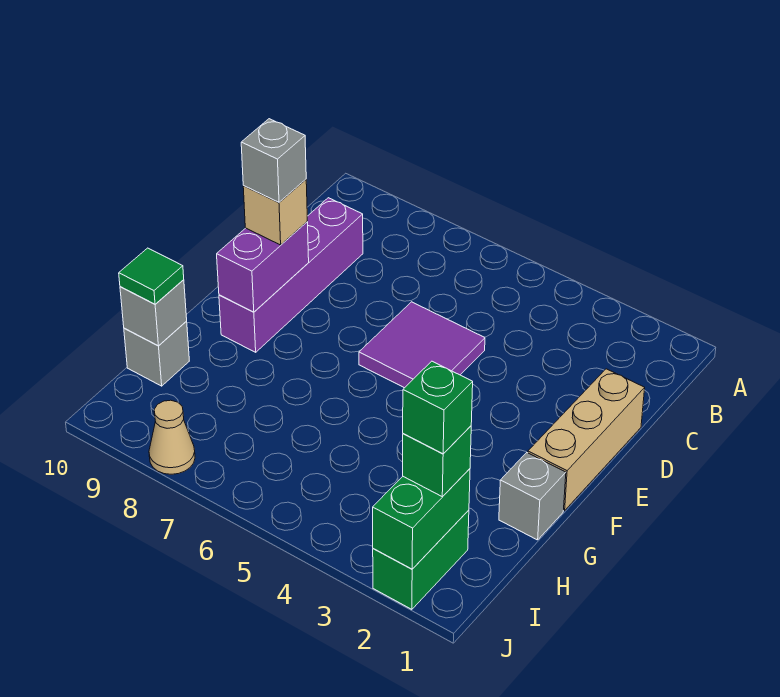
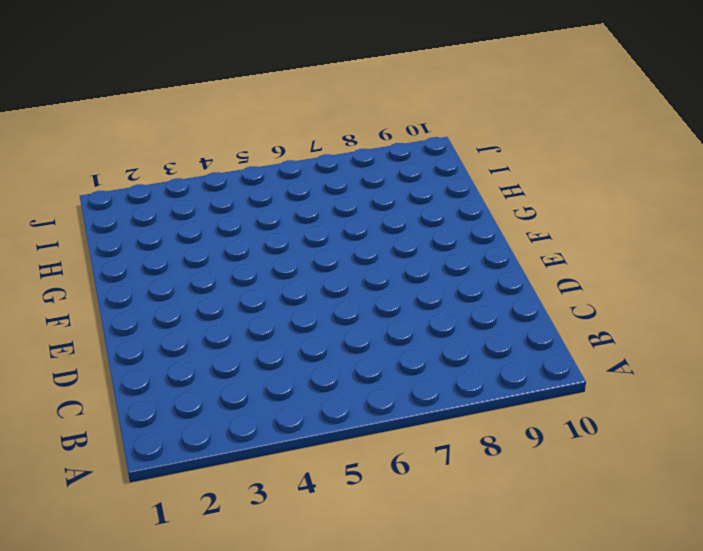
none -> purple brick C9:F9 level 1
none -> tan brick D1:F1 level 1
none -> purple tile D5:E6 level 1

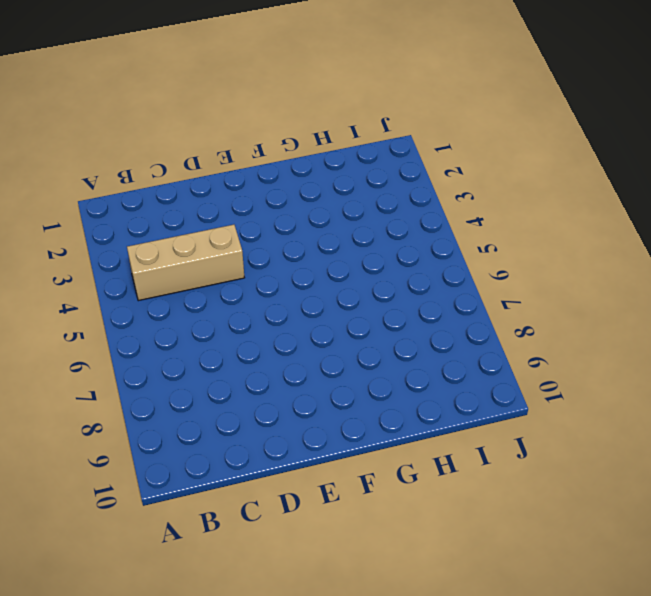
tan brick B4:D4 level 1 -> tan brick D1:F1 level 1
none -> purple brick C9:F9 level 1
none -> purple tile D5:E6 level 1
none -> grey brick G1 level 1

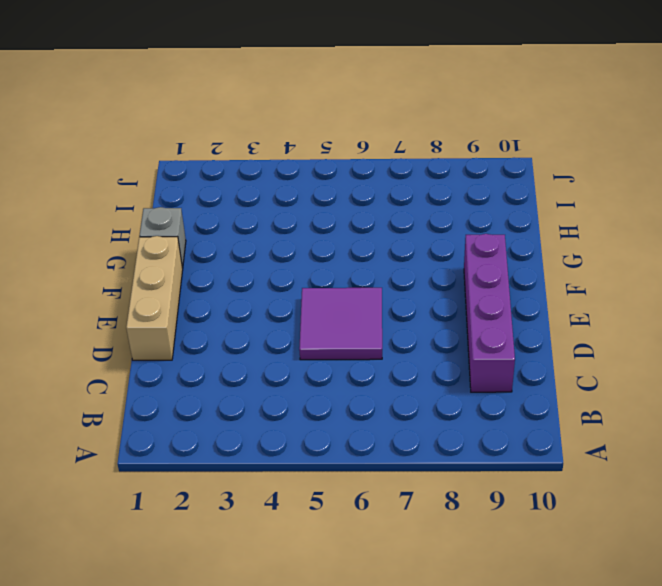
none -> grey brick H10 level 1
none -> green brick I2:J2 level 1
none -> tan cone J8 level 1

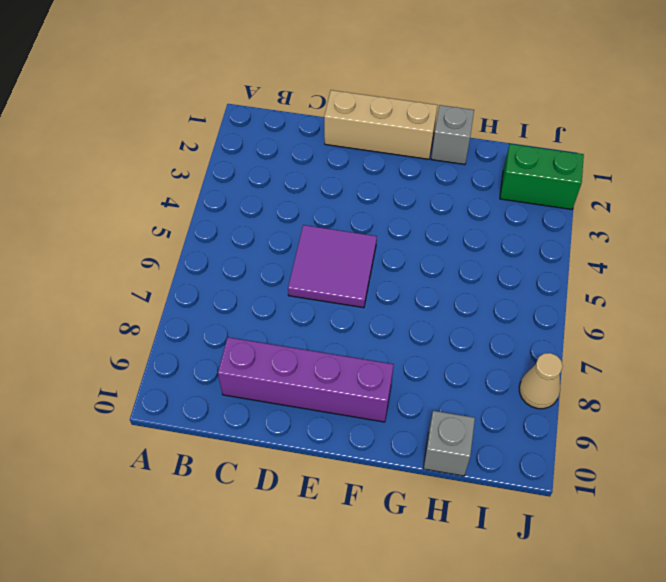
none -> purple brick E9:F9 level 2
none -> grey brick H10 level 2
none -> green brick I2:J2 level 2

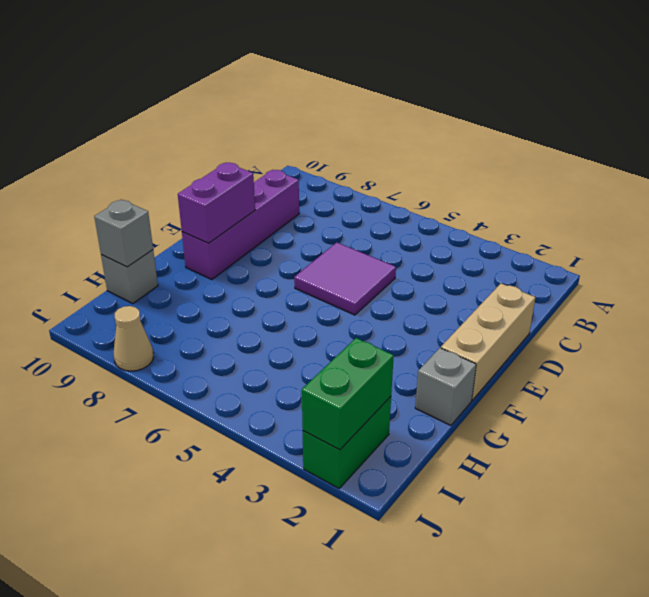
none -> tan brick E9 level 3
none -> green tile H10 level 3
none -> green brick I2 level 3

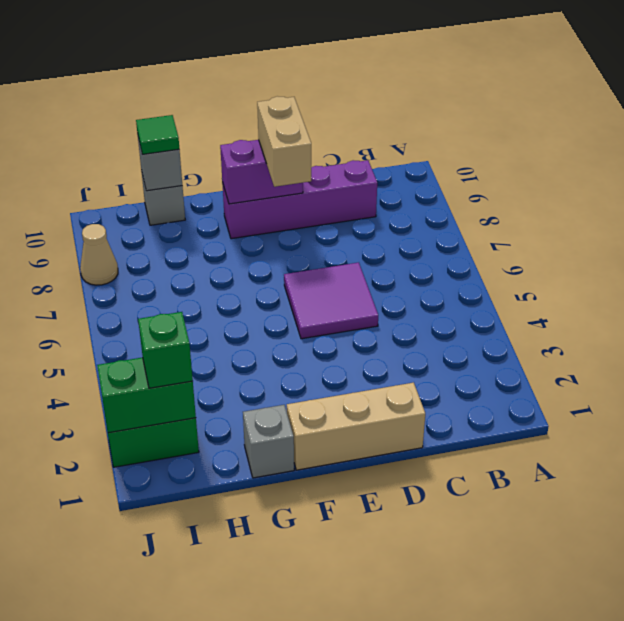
tan brick E8:E9 level 3 -> tan brick E9 level 3
none -> grey brick E9 level 4
none -> green brick I2 level 4

